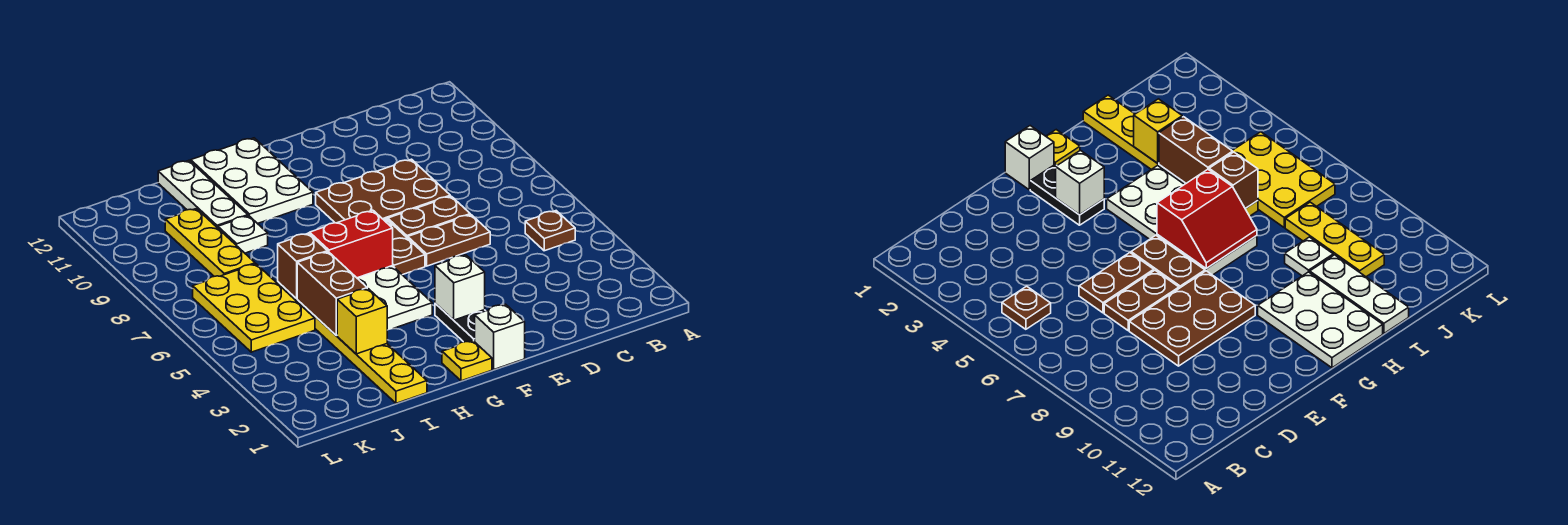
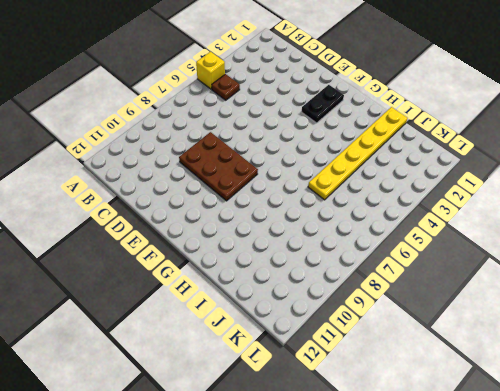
yellow brick A5 level 1 -> yellow brick I3 level 2
none -> brown plate D6:E6 level 1
none -> brown plate D7:E7 level 1
none -> white brick F1 level 1

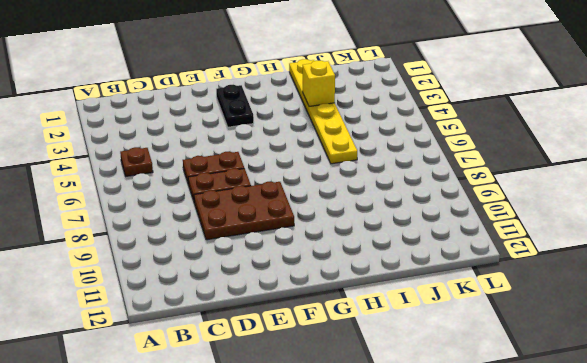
none -> white brick F1 level 1
none -> brown plate F6:F7 level 1
none -> yellow plate G1 level 1

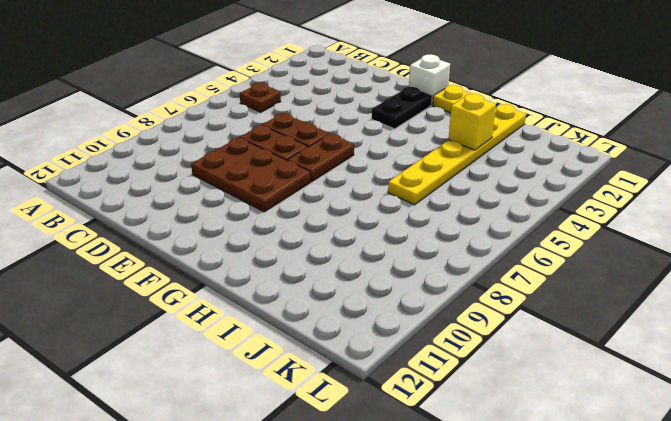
none -> white plate G4:H7 level 1
none -> white plate G10:H12 level 1
none -> white plate I9 level 1

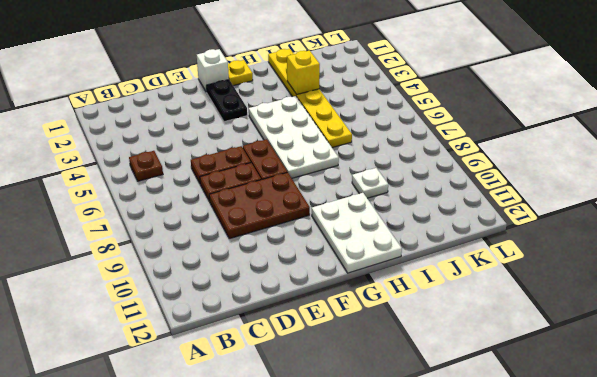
none -> white plate I10:I12 level 1
none -> yellow plate J5:K7 level 1
none -> yellow plate J8:J10 level 1

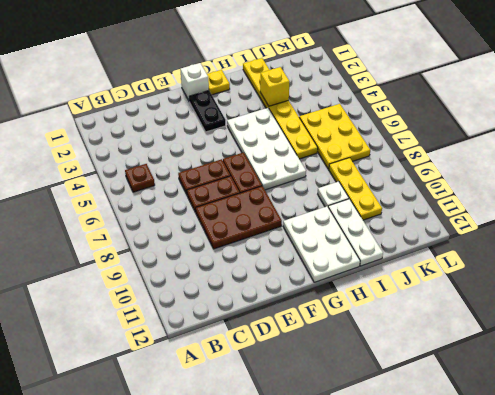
none -> white brick F3 level 2
none -> red slope G6:H7 level 2 top 6
none -> brown brick I4:I5 level 2

